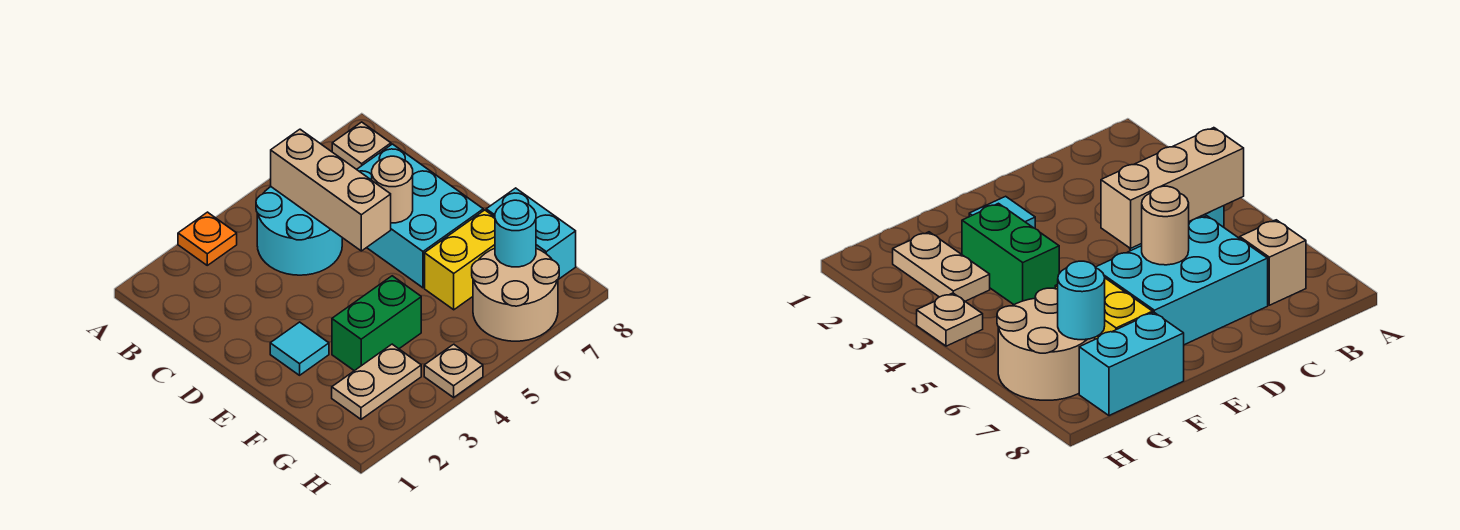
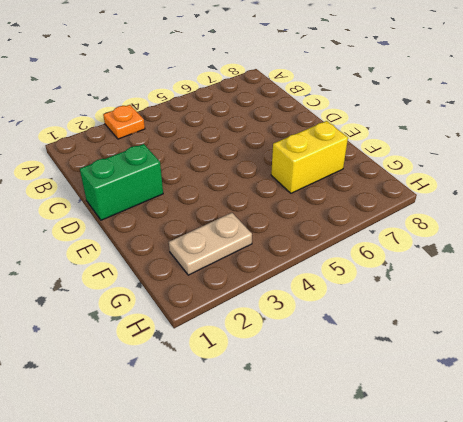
green brick D1:D2 level 1 -> green brick F3:F4 level 1
none -> cyan round brick B4:C5 level 1
none -> tan brick B7 level 1
none -> cyan brick C6:E7 level 1

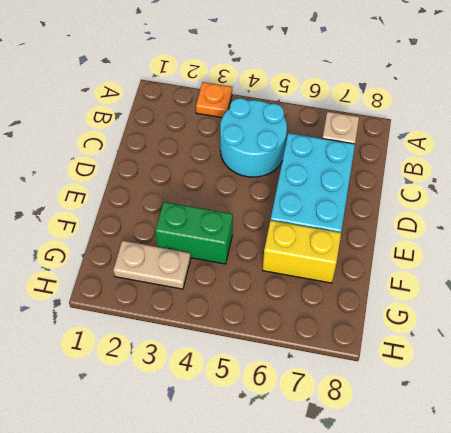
none -> cyan tile E2 level 1
none -> cyan brick F8:G8 level 1
none -> tan round brick G6:H7 level 1

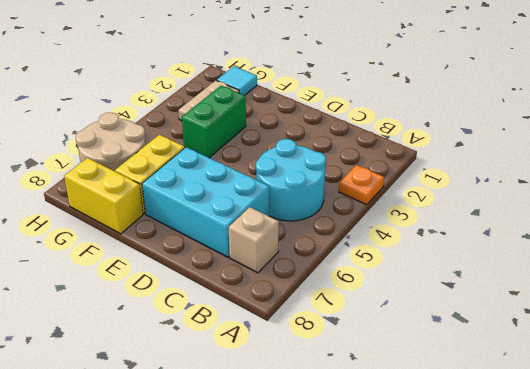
yellow brick F8:G8 level 1 -> cyan brick F8:G8 level 1
cyan tile G1 level 1 -> cyan tile E2 level 1
none -> tan plate H4 level 1
none -> tan brick B5:D5 level 2
none -> tan round brick D6 level 2

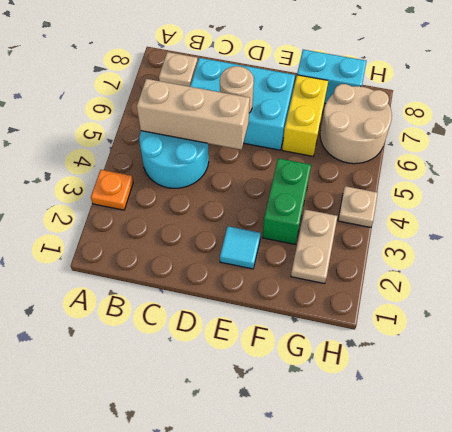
none -> cyan round brick G7 level 2

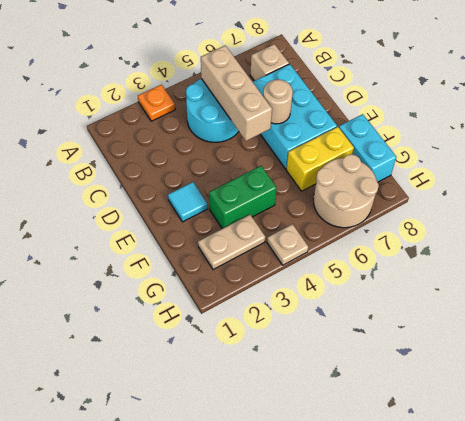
none -> cyan round brick G7 level 2

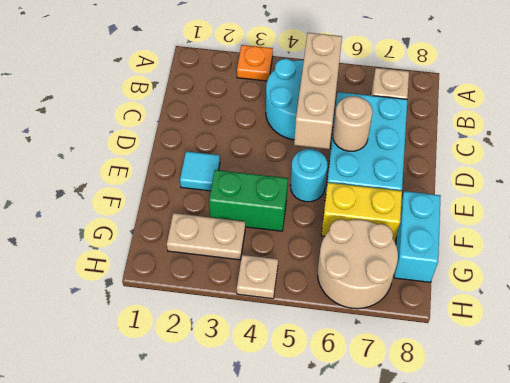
cyan round brick E5 level 1 -> cyan round brick G7 level 2

